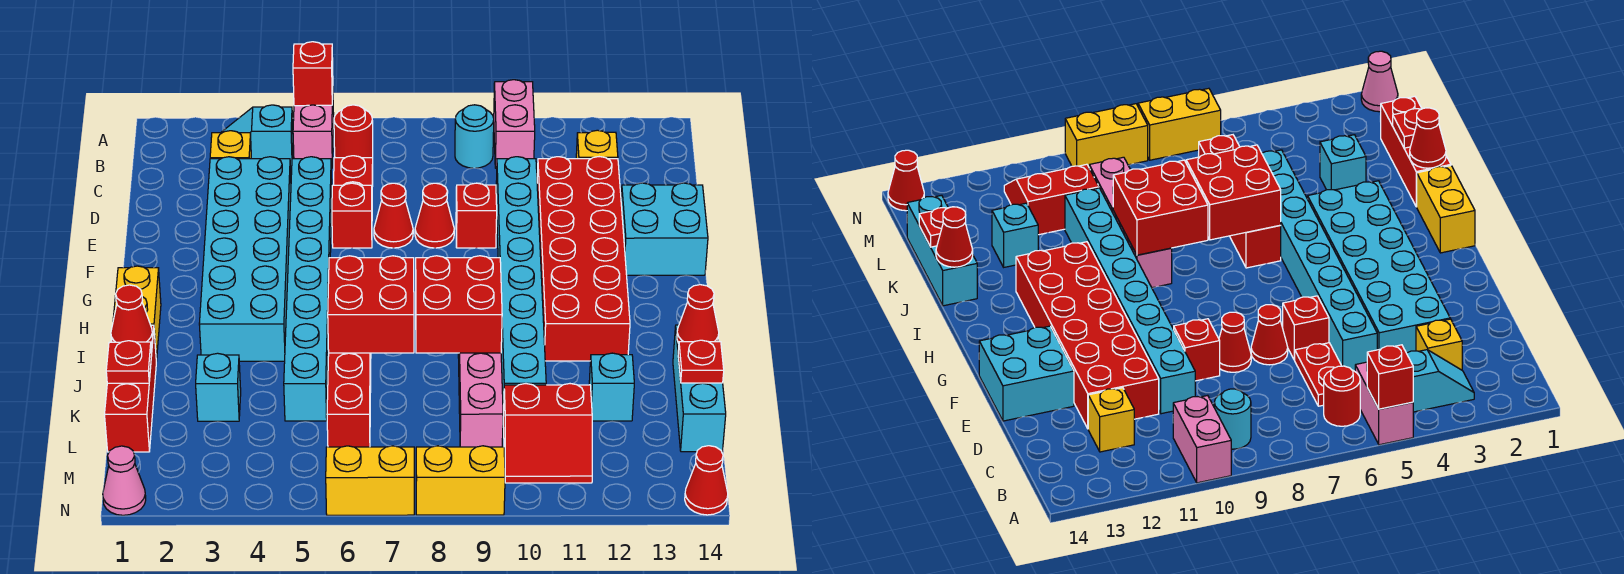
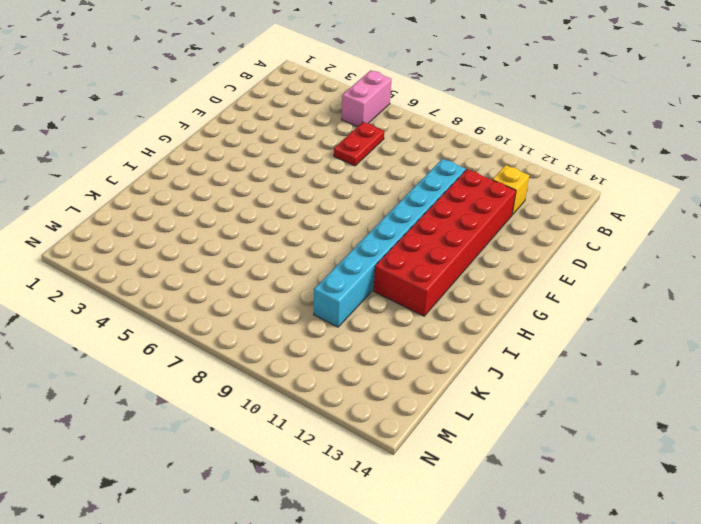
none -> pink brick A10:B10 level 1
none -> cyan slope B3:B4 level 1 top 4
none -> red round brick B6 level 1
none -> cyan round brick B9 level 1

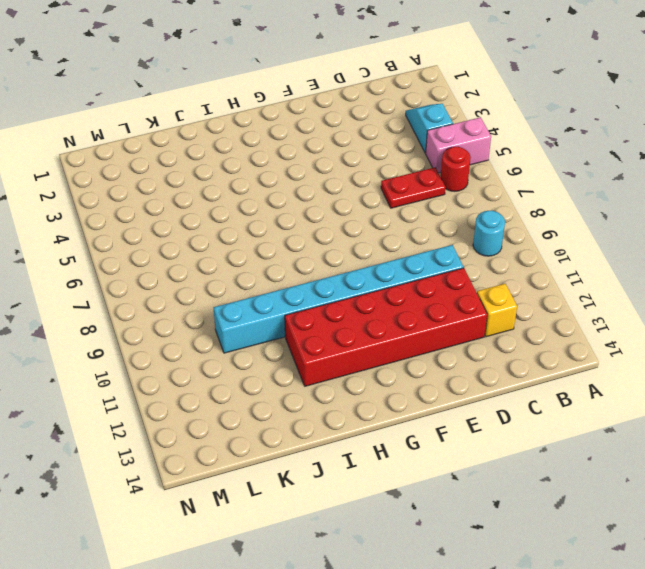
none -> pink brick A10:B10 level 1
none -> yellow brick C3 level 1
none -> cyan brick D3:I4 level 1
none -> cyan brick D5:K5 level 1

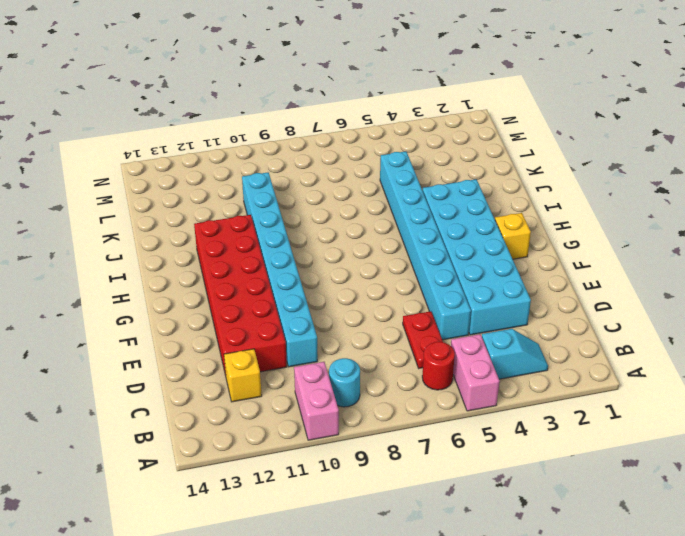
yellow brick G2 level 1 -> yellow brick C3 level 1
none -> red brick E6 level 1
none -> red cone E7 level 1
none -> red cone E8 level 1
none -> red brick E9 level 1

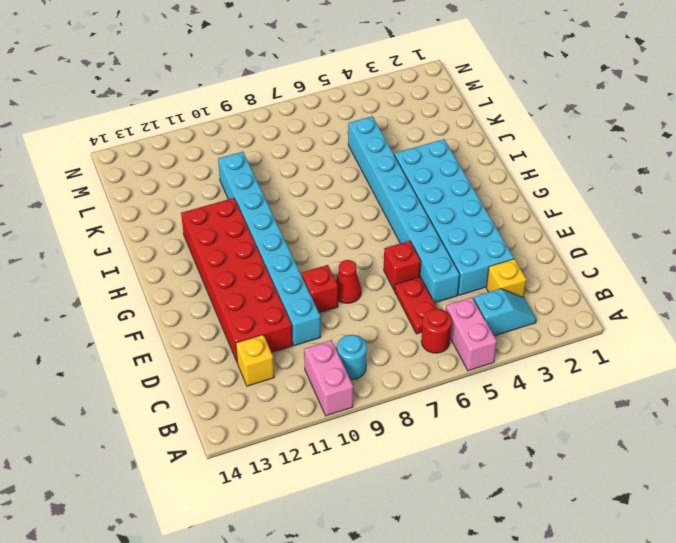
none -> red cone E7 level 1
none -> cyan brick E13:F14 level 1
none -> yellow brick H1:I1 level 1
none -> red brick I6:L6 level 1

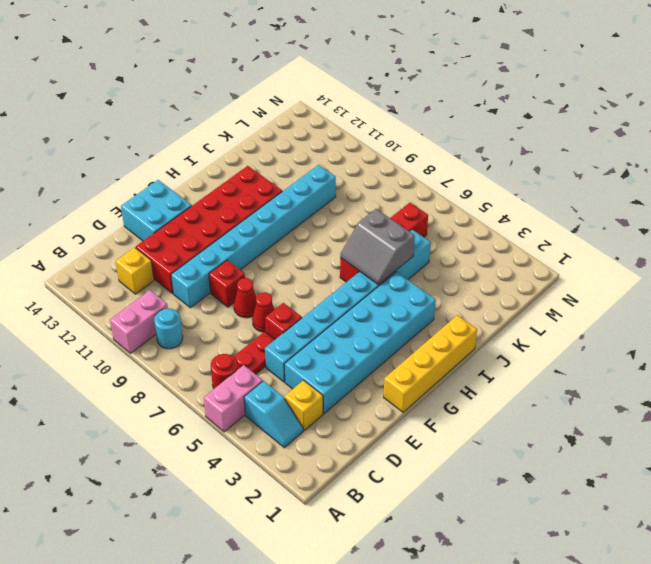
yellow brick F1:I1 level 1 -> yellow brick H1:I1 level 1
grey slope I5:J6 level 2 top J -> red brick I6:J7 level 2
none -> pink brick I9:L9 level 1
none -> red brick J1:L1 level 1
none -> cyan brick J14:L14 level 1
none -> cyan brick K3 level 1

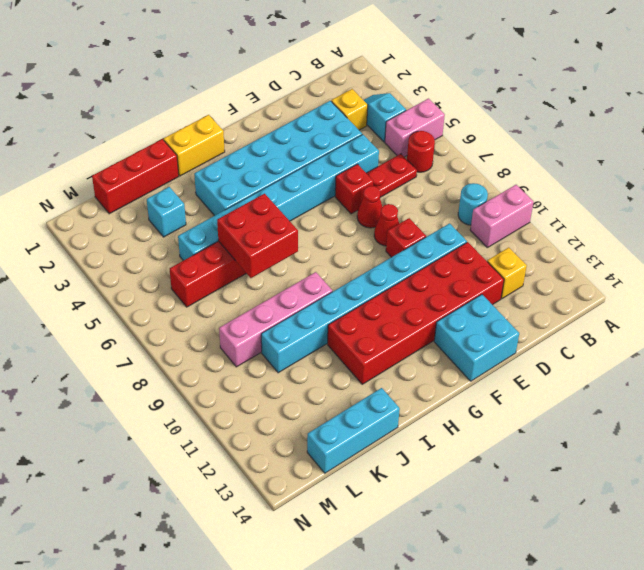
none -> cyan brick K12 level 1
none -> red slope L10:M11 level 1 top L
none -> pink cone N1 level 1
none -> yellow brick N6:N7 level 1

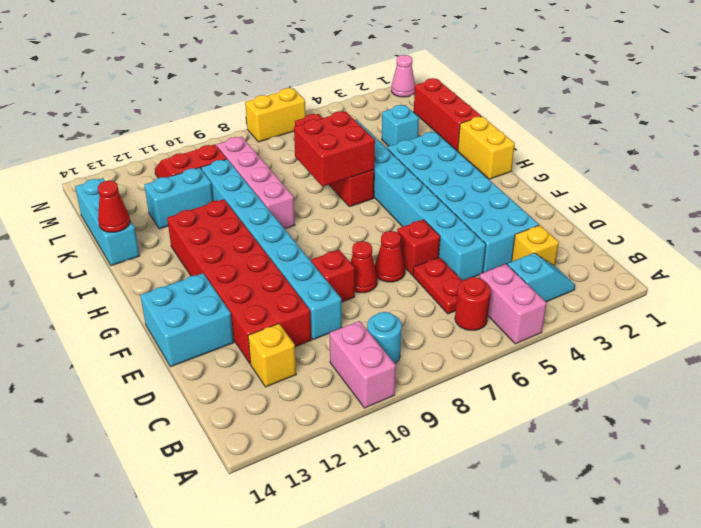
cyan brick K11:K12 level 1 -> cyan brick K12 level 1
none -> yellow brick N8:N9 level 1
none -> red cone N14 level 1
none -> red brick A5 level 2
none -> red brick I8:J9 level 2

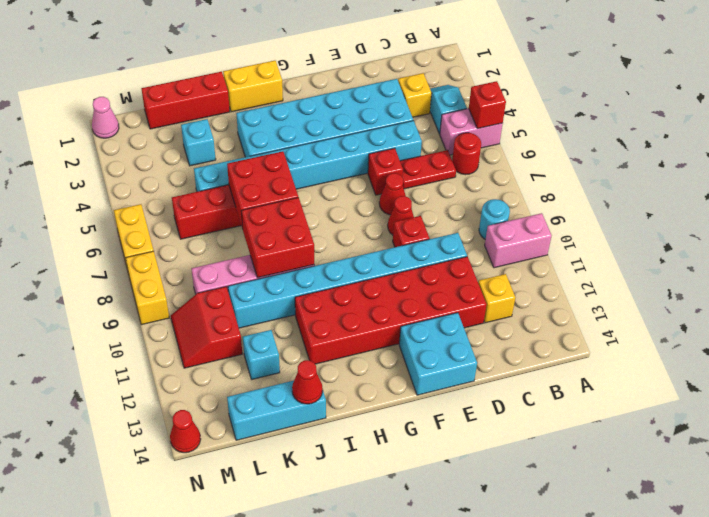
none -> red cone J1 level 2
none -> red plate K1 level 2
none -> red plate K14 level 2

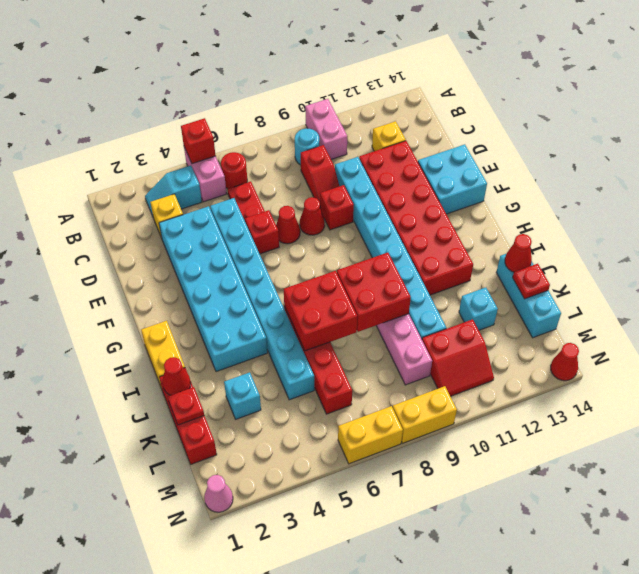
red slope C9:D9 level 1 top C -> none

